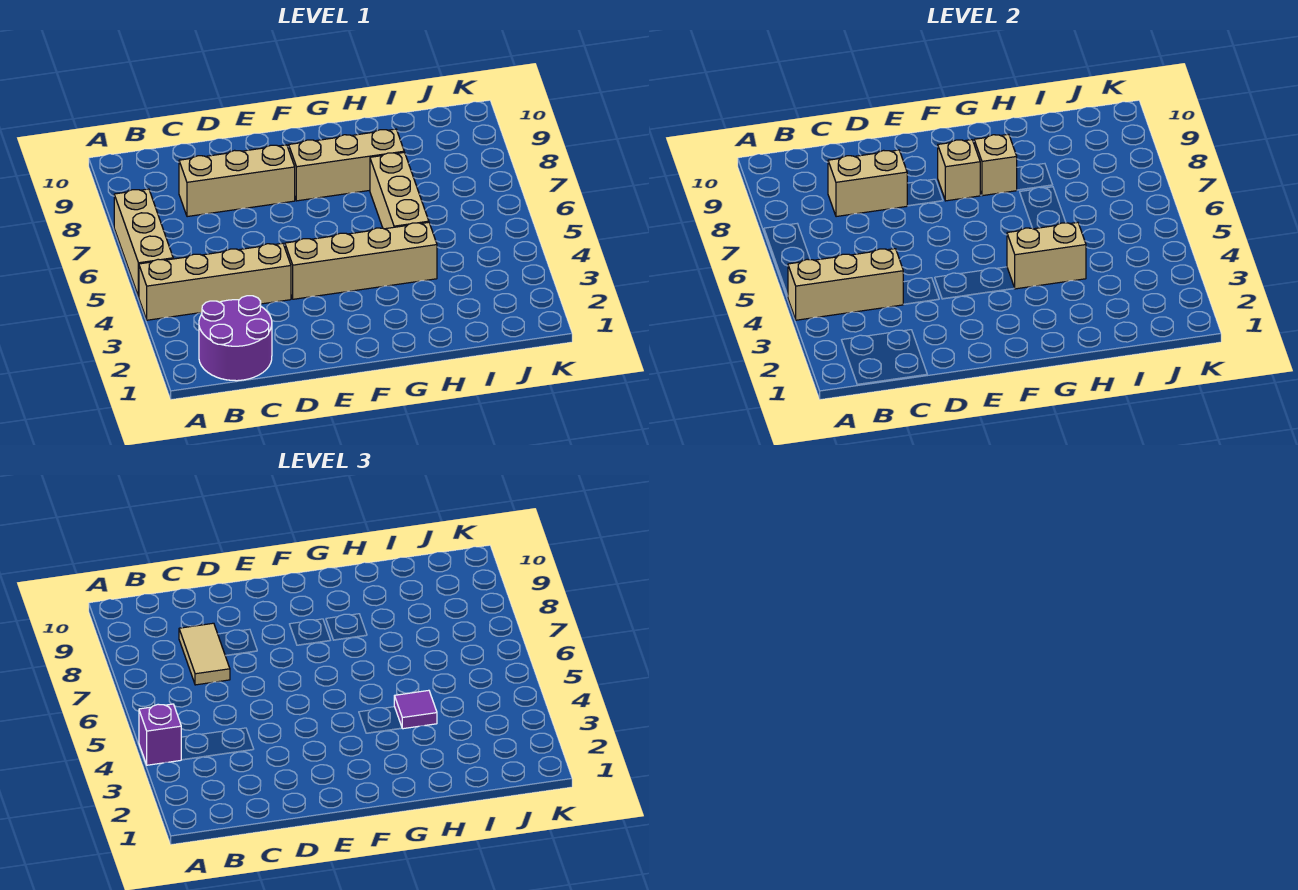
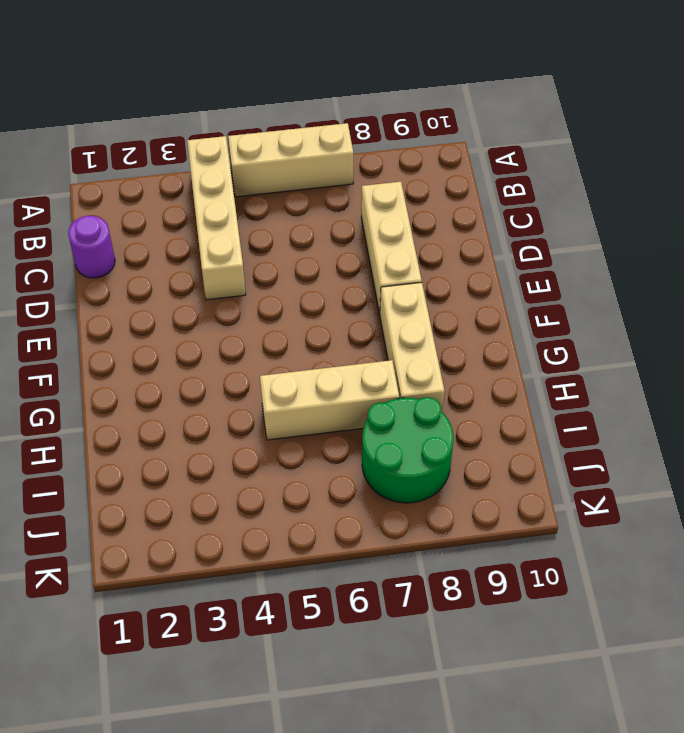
purple round brick C1 level 1 -> purple round brick B1:C2 level 1
green round brick I7:J8 level 1 -> none
none -> tan brick E4:H4 level 1
none -> tan brick A4:C4 level 2
none -> tan brick C8:D8 level 2

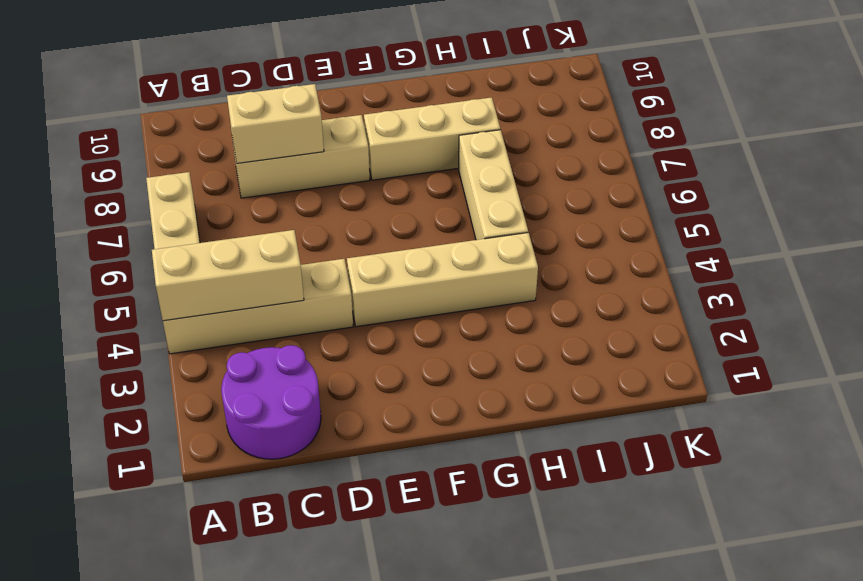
none -> tan brick F8 level 2
none -> tan brick G4:H4 level 2
none -> tan brick G8 level 2

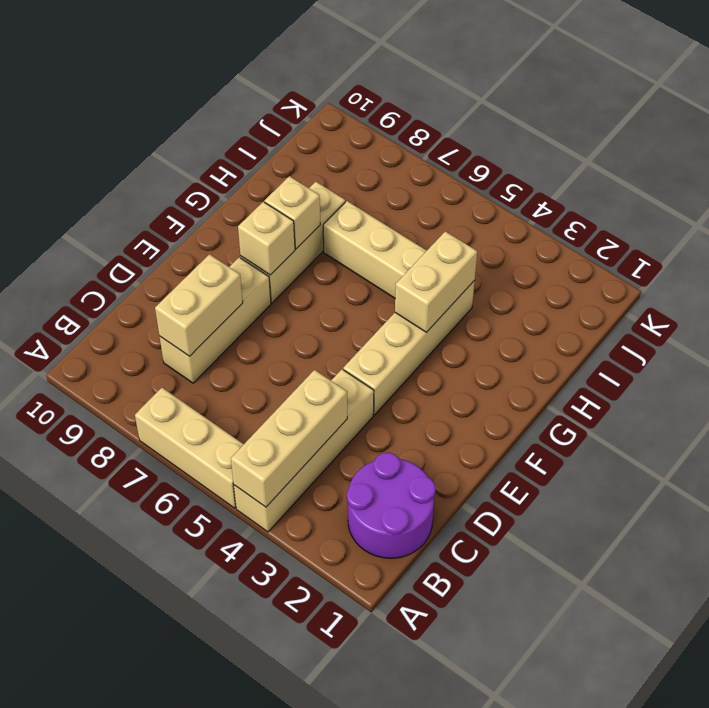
none -> purple brick A4 level 3
none -> tan tile C7:C8 level 3
none -> purple tile H4 level 3

